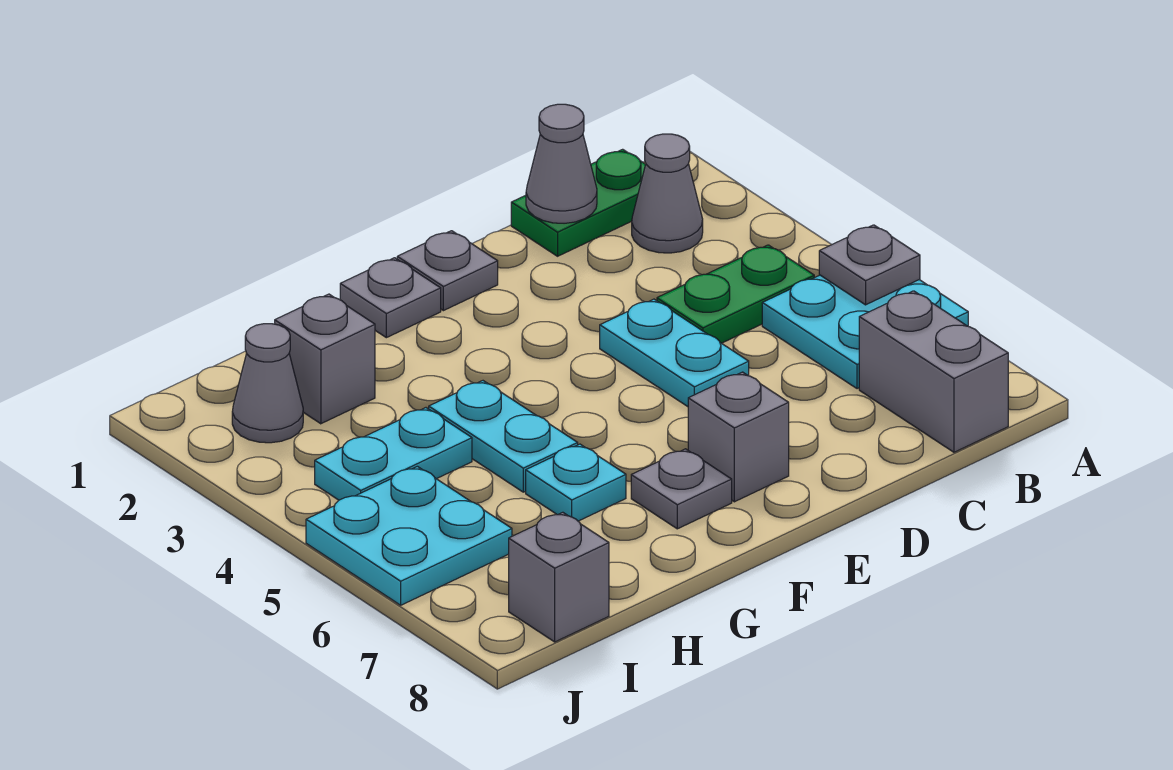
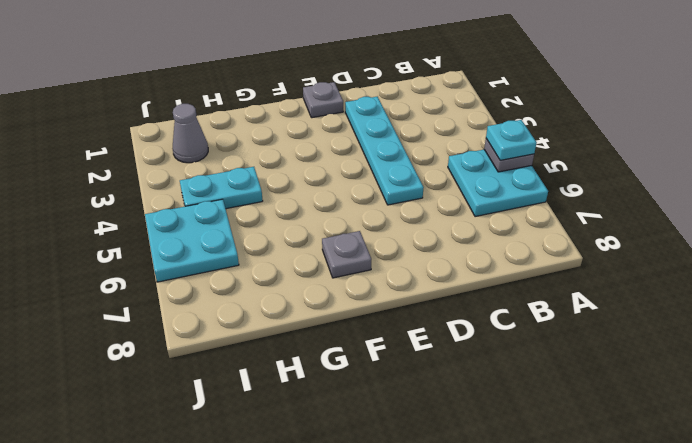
cyan plate A5 level 3 -> cyan plate G6 level 1
cyan plate D2:D5 level 1 -> cyan plate D4:D5 level 1
none -> green plate B1:C1 level 1
none -> grey cone B2 level 1
none -> green plate B4:C4 level 1

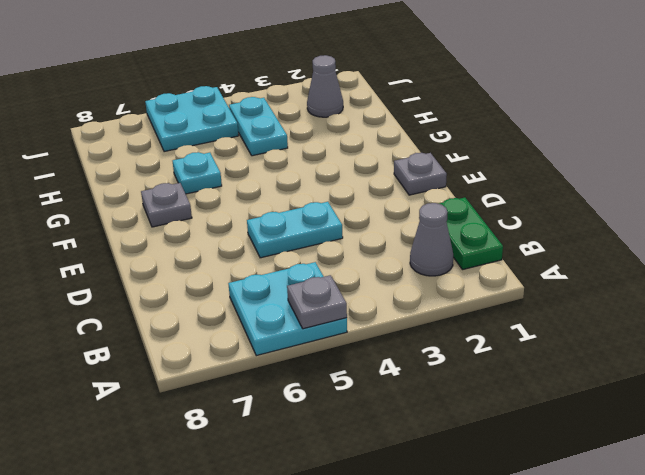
none -> green plate B4:C4 level 1
none -> grey brick B7:B8 level 1
none -> grey brick E7 level 1

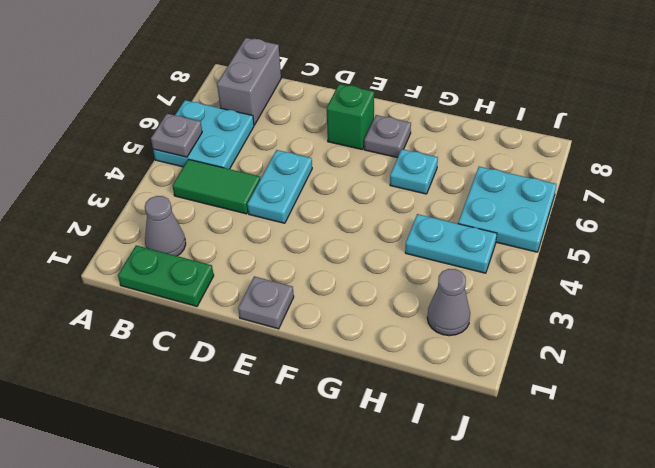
green tile B4:C4 level 1 -> green plate B4:C4 level 1
green brick E7 level 1 -> grey brick E7 level 1
none -> grey plate F1 level 1
none -> cyan plate G4:G5 level 1
none -> grey brick H2 level 1

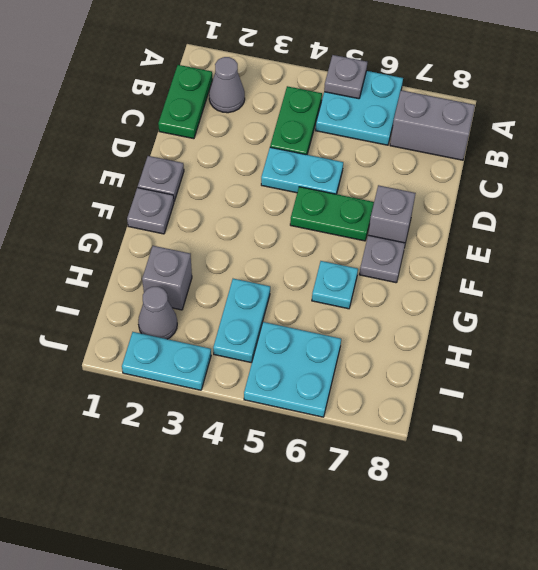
green plate E5:E6 level 1 -> none
cyan plate J2:J3 level 1 -> cyan plate G4:G5 level 1
none -> grey brick I8 level 1
none -> grey cone C1 level 2

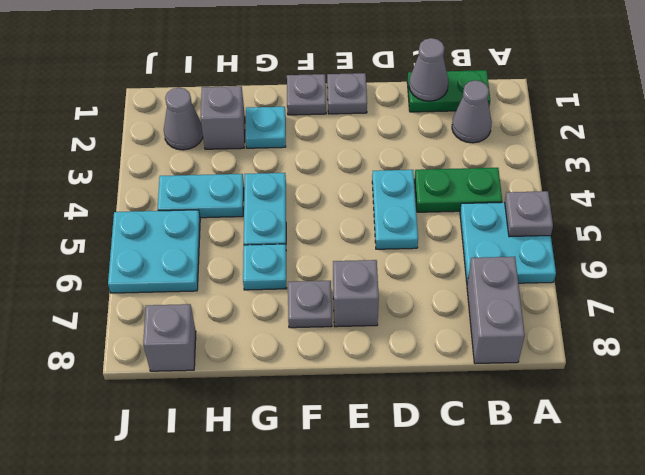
cyan plate G2 level 1 -> none

